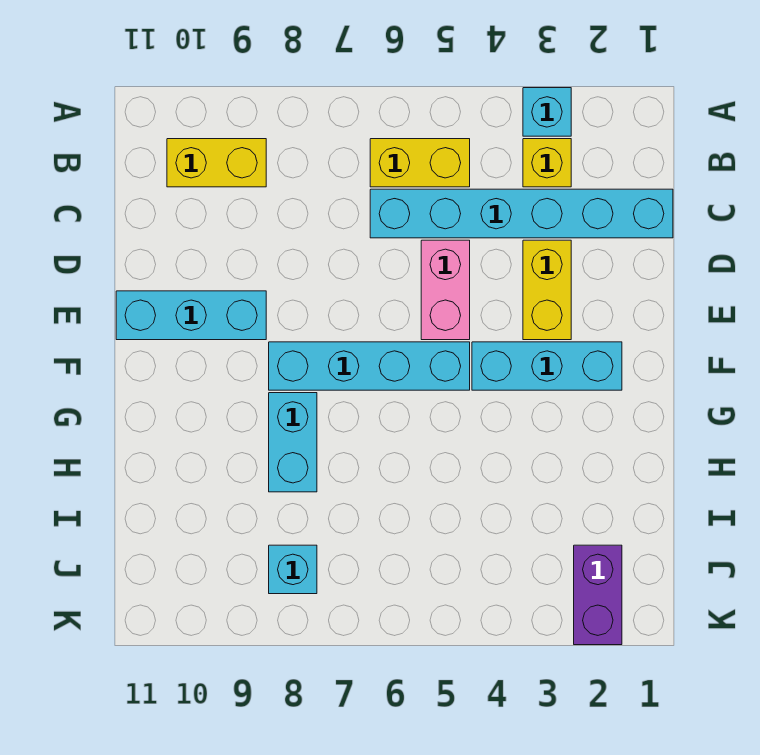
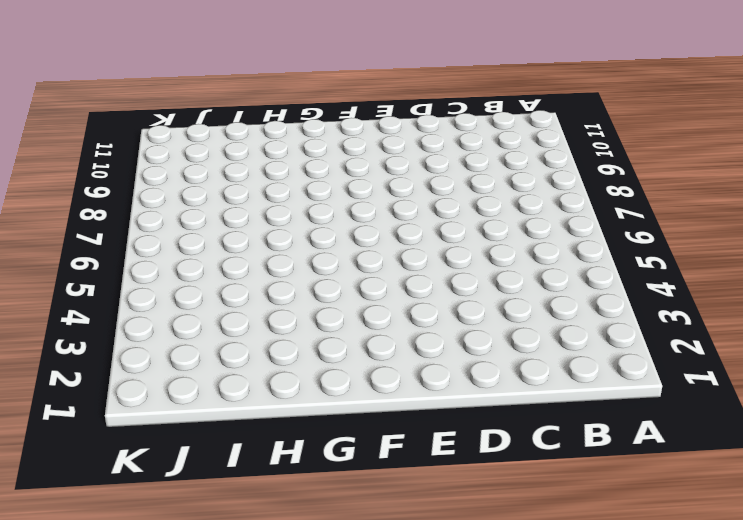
none -> cyan brick A3 level 1
none -> yellow brick B3 level 1
none -> yellow brick B5:B6 level 1

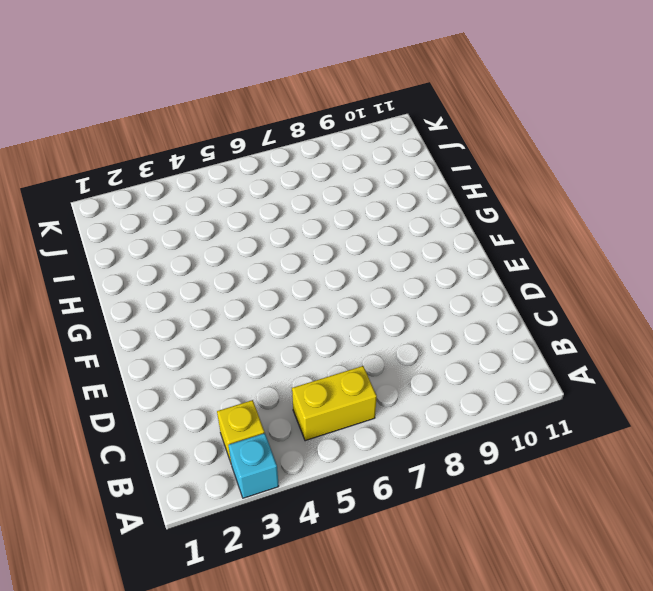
none -> yellow brick B9:B10 level 1
none -> cyan brick C1:C6 level 1
none -> yellow brick D3:E3 level 1

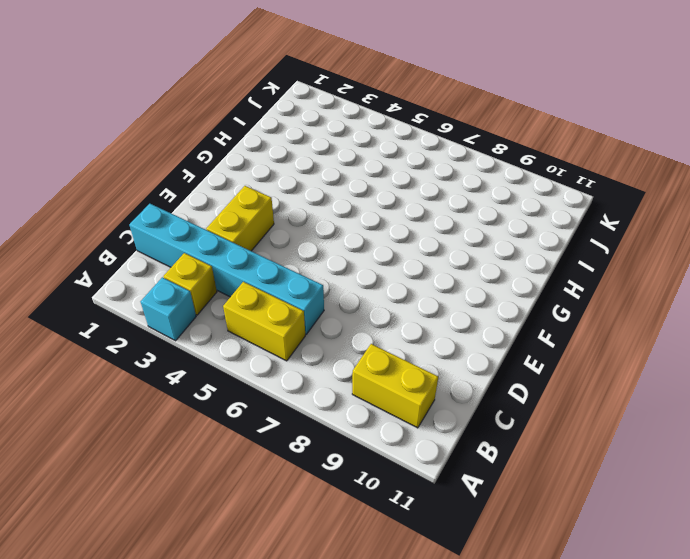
none -> pink brick D5:E5 level 1
none -> cyan brick E9:E11 level 1
none -> cyan brick F2:F4 level 1

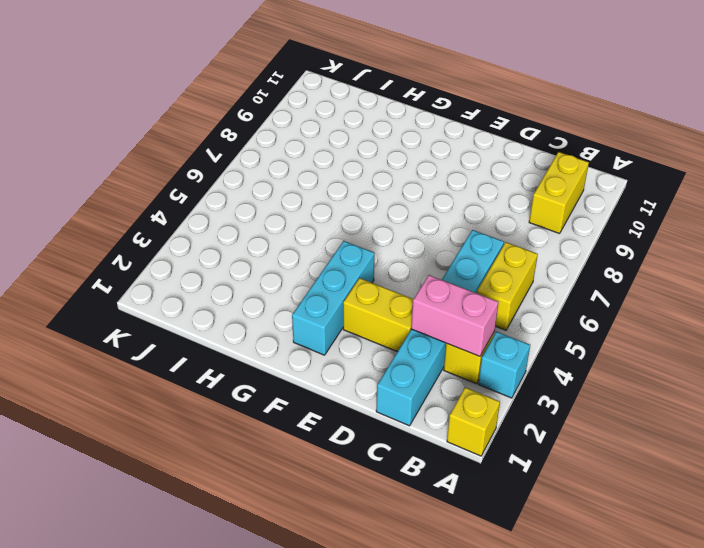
yellow brick A1 level 1 -> none
pink brick B3:C3 level 2 -> pink brick D5:E5 level 1
none -> cyan brick E9:E11 level 1
none -> cyan brick F5:F8 level 1
none -> cyan brick G8:H8 level 1

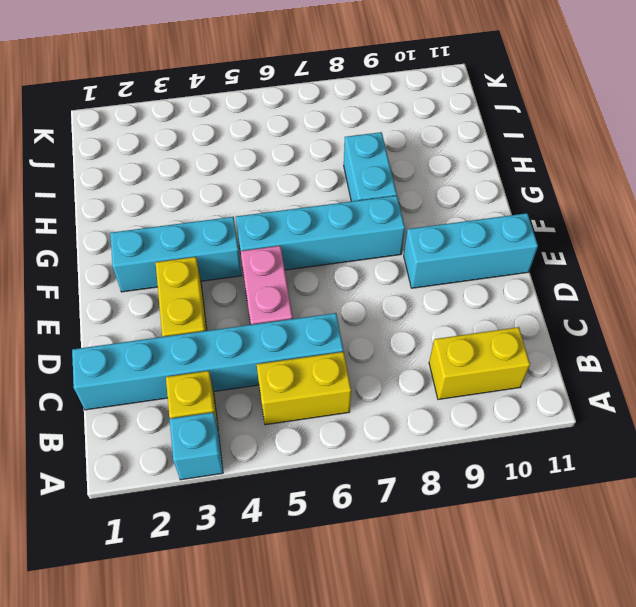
none -> purple brick J2:K2 level 1
none -> cyan brick J8 level 1

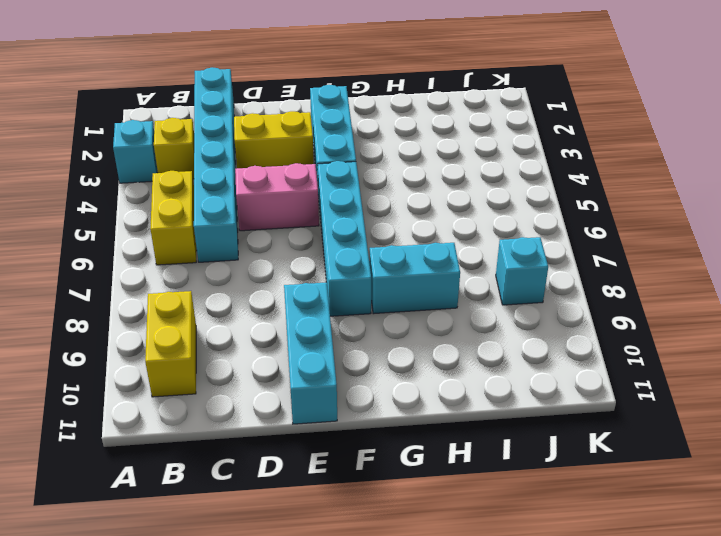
none -> purple brick J2:K2 level 1

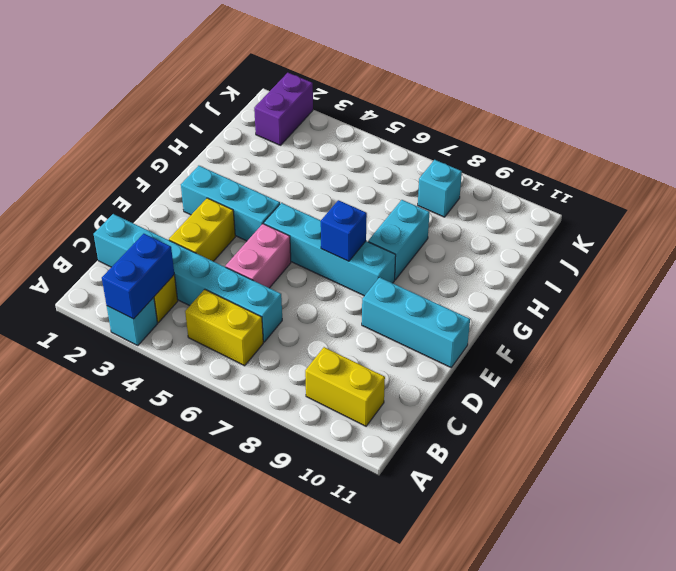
blue brick A3:B3 level 2 -> none
blue brick F7 level 2 -> none

